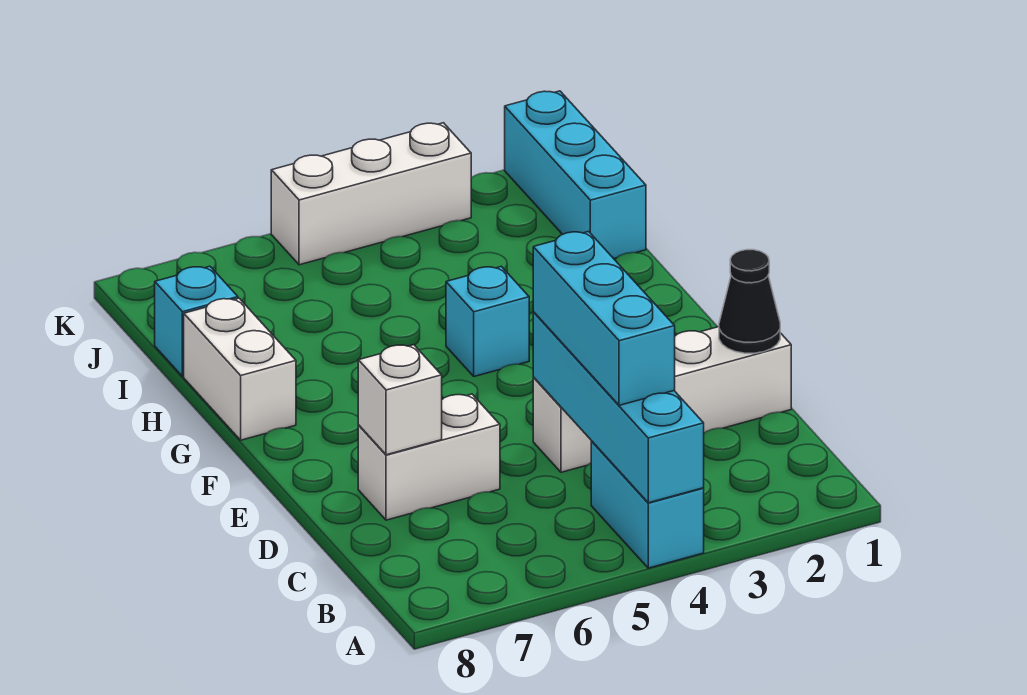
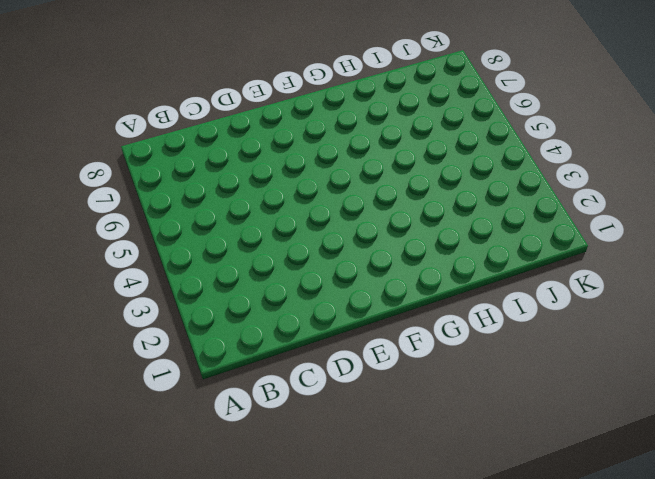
none -> cyan brick A4:B4 level 1
none -> white brick D1:D4 level 1
none -> white brick D6:D7 level 1

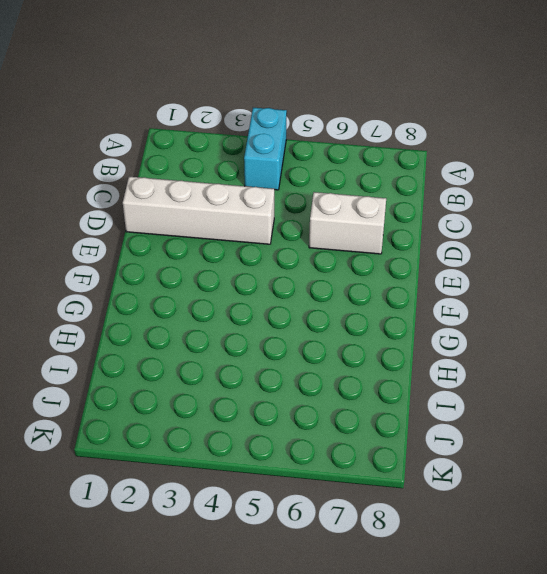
none -> cyan brick G4 level 1
none -> white brick G8:H8 level 1
none -> cyan brick I1:K1 level 1

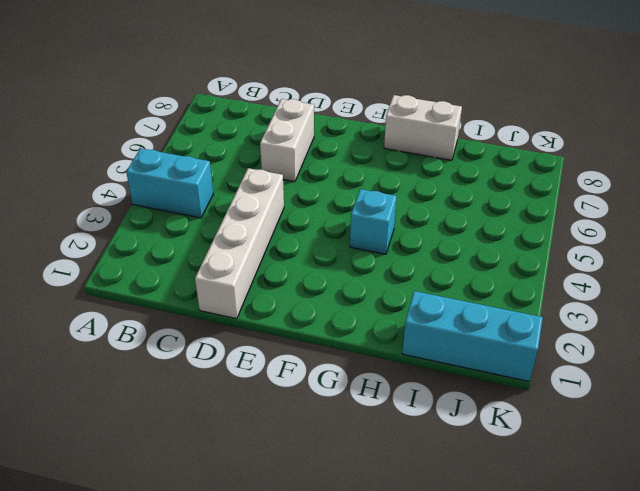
none -> cyan brick I8 level 1
none -> white brick K3:K5 level 1
none -> cyan brick A4:D4 level 2

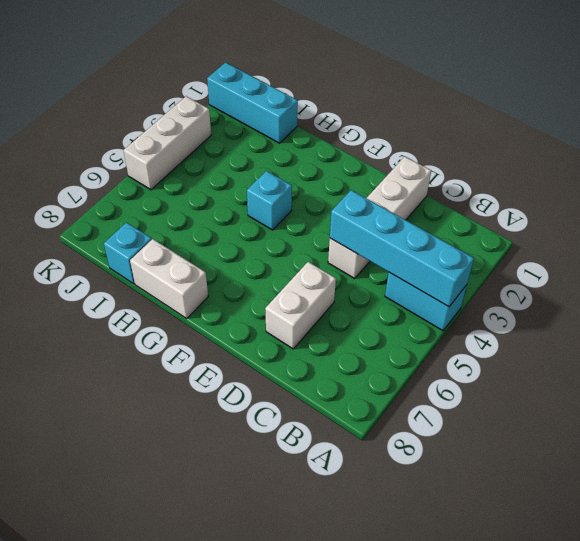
none -> black cone D1 level 2
none -> white brick D7 level 2
none -> cyan brick B4:D4 level 3

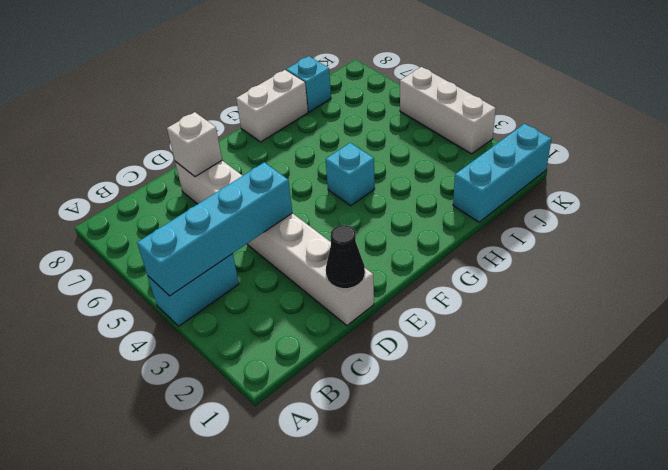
none -> cyan brick B4:D4 level 3

